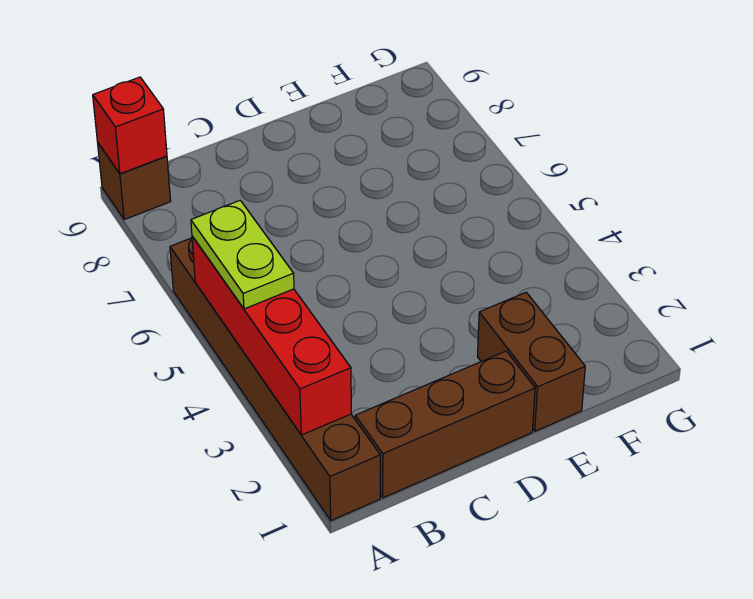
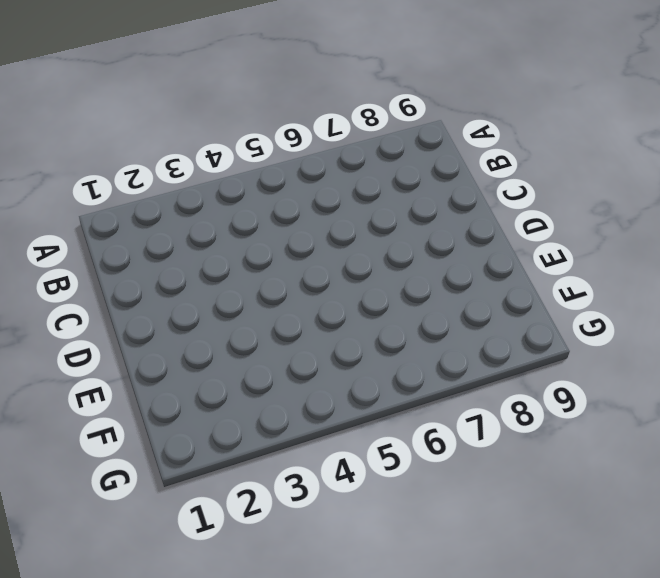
none -> brown brick A1:A6 level 1
none -> brown brick A9 level 1

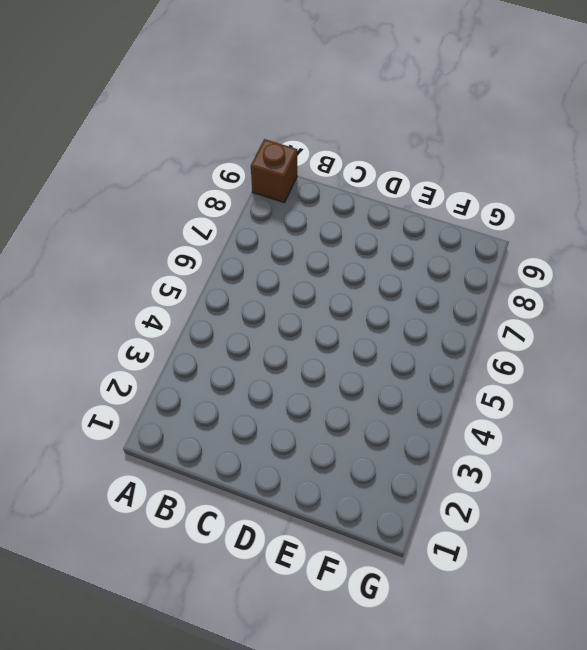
none -> brown brick A1:A6 level 1
none -> brown brick B1:D1 level 1

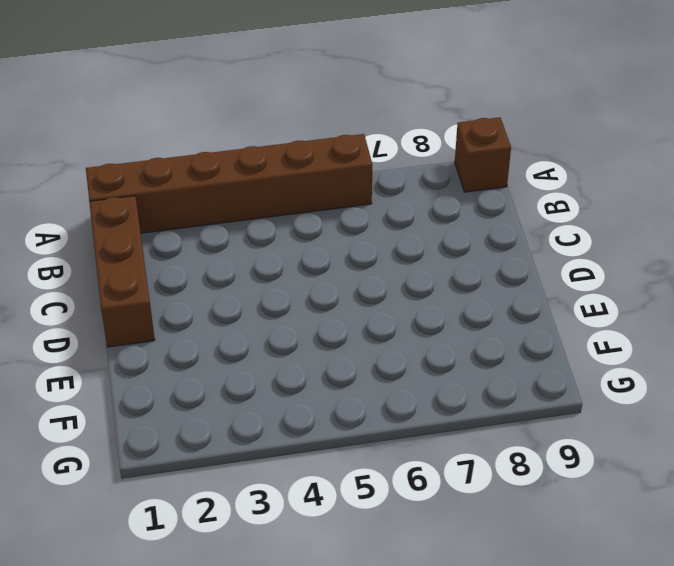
none -> brown brick E1:E2 level 1
none -> red brick A2:A5 level 2

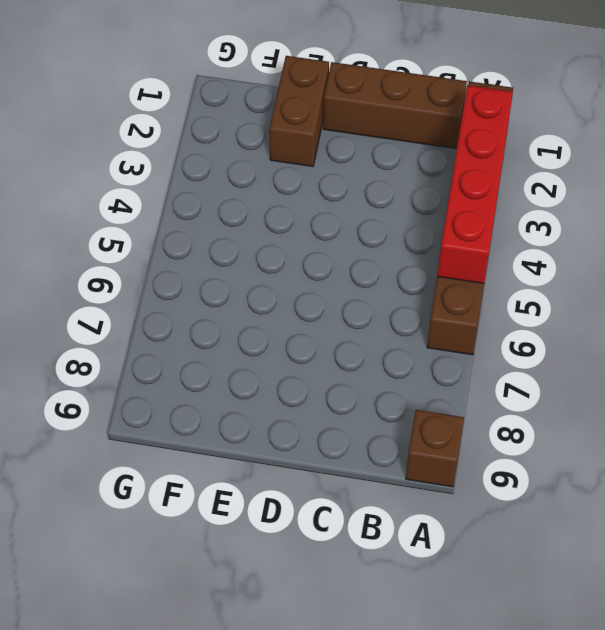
none -> red brick A9 level 2
none -> lime plate A4:A5 level 3

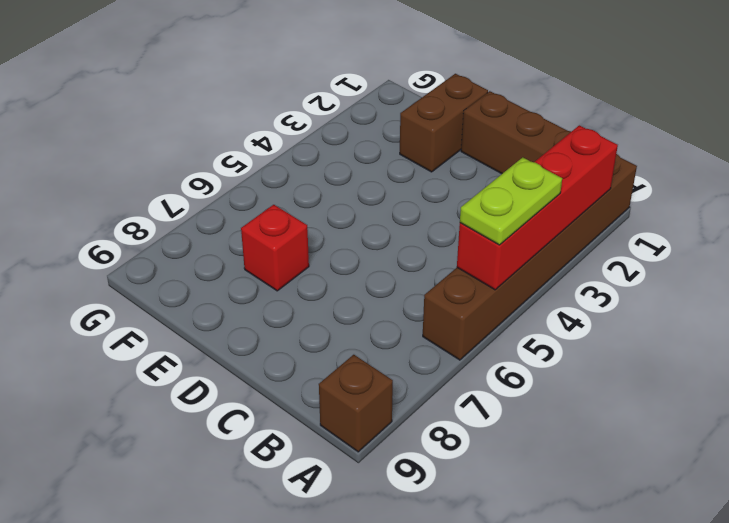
red brick E7 level 1 -> red brick A9 level 2

